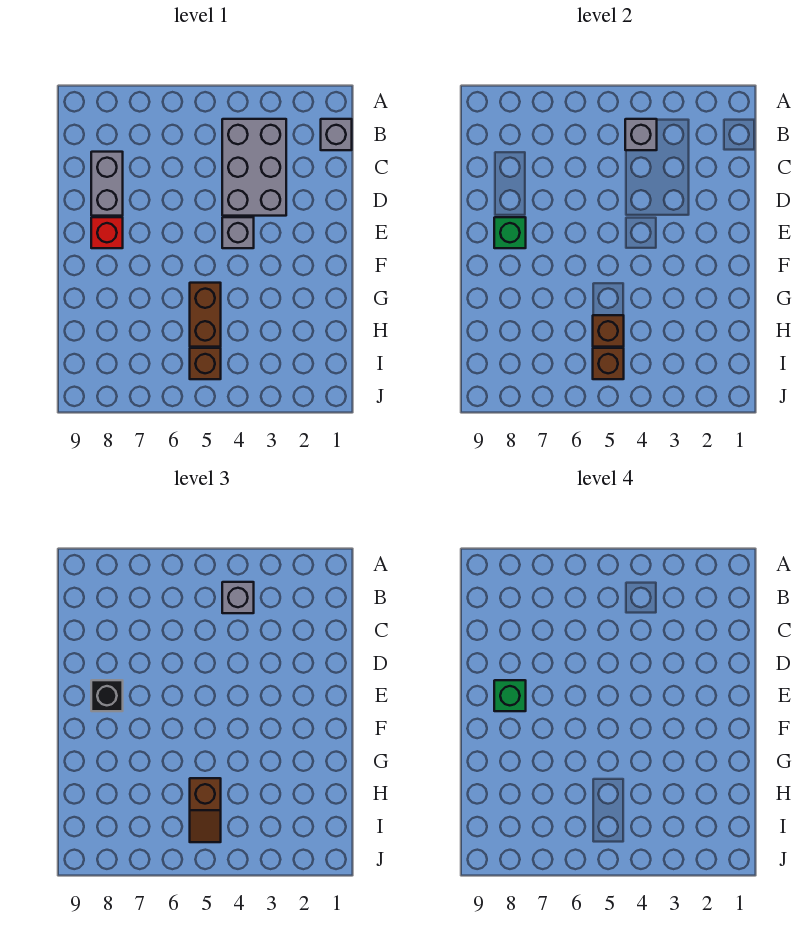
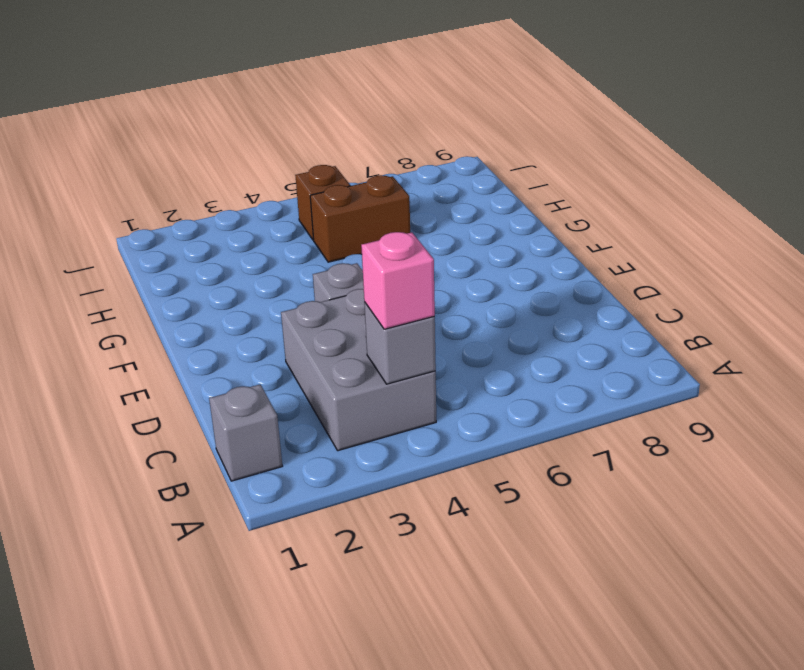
pink brick B4 level 3 -> grey brick B4 level 3
brown brick H5:H6 level 1 -> brown brick G5:H5 level 1
none -> grey brick C8:D8 level 1
none -> red brick E8 level 1
none -> green brick E8 level 2

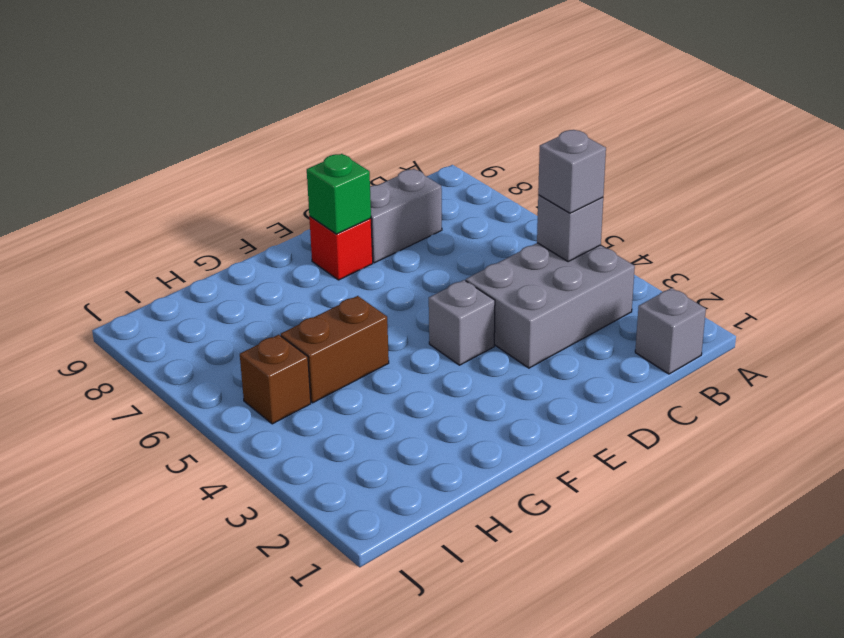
none -> brown brick H5 level 2
none -> brown brick I5 level 2
none -> black brick E8 level 3

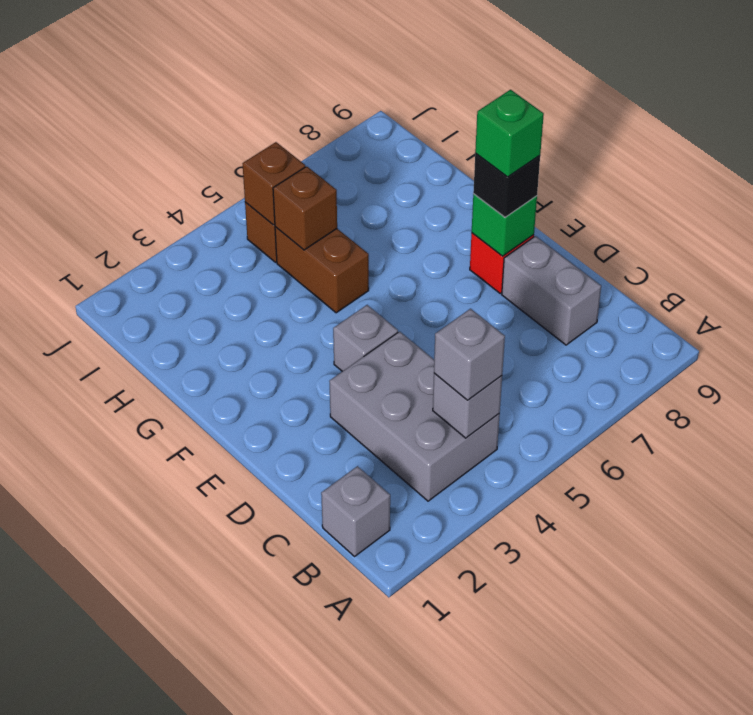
none -> brown slope H5:I5 level 3 top H

